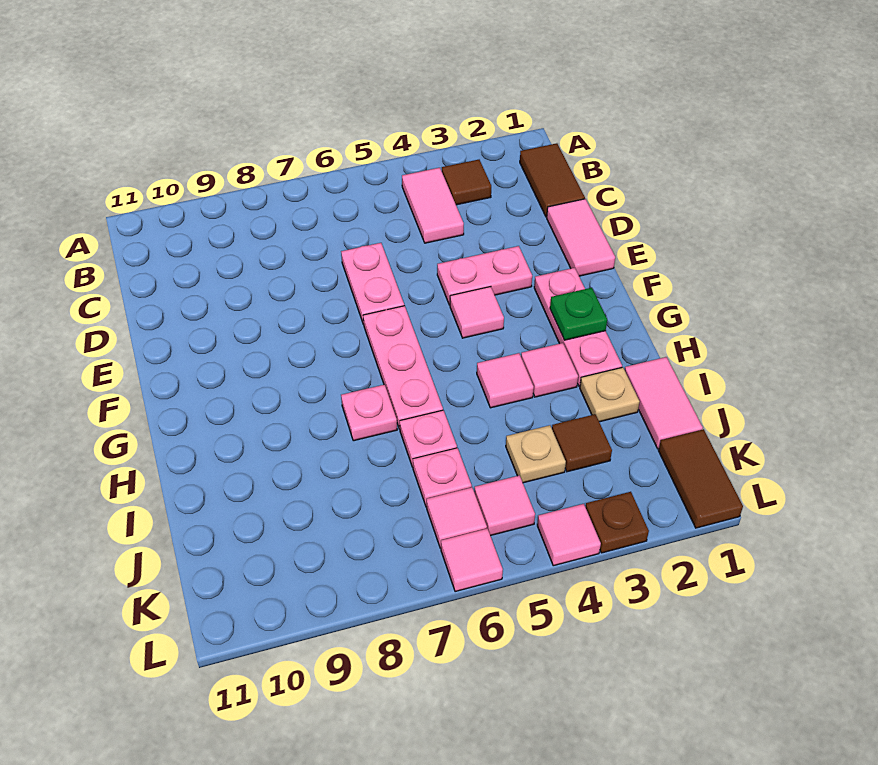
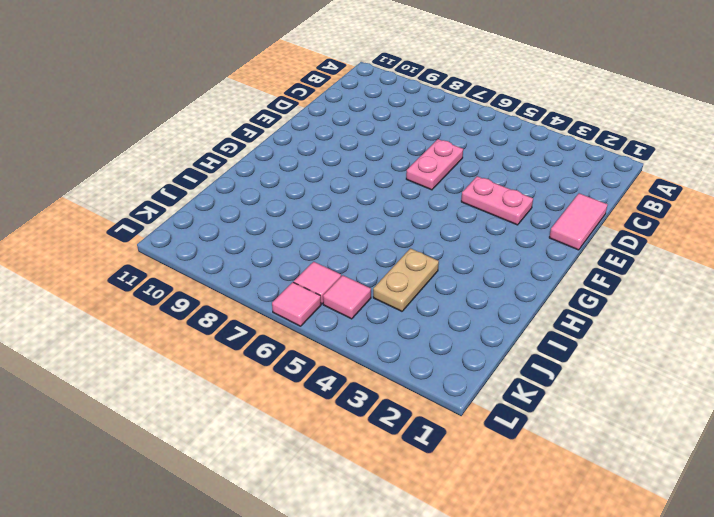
tan plate I4:J4 level 1 -> tan plate J4 level 1
none -> brown tile B1:C1 level 1
none -> brown tile B3 level 1
none -> pink tile B4:C4 level 1

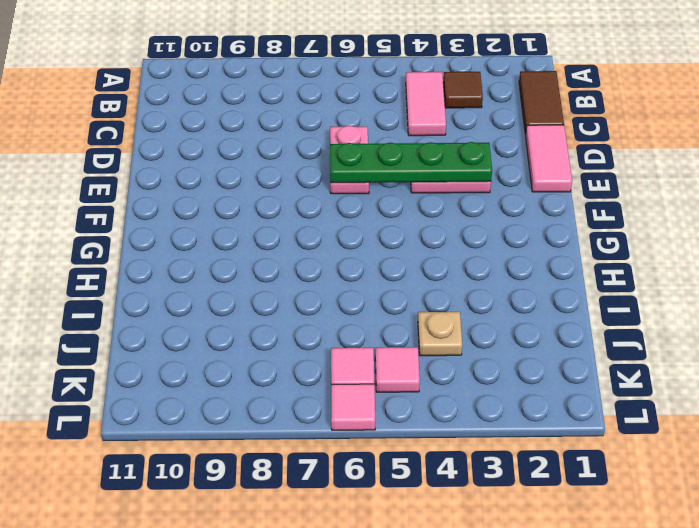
green plate E3:E6 level 2 -> none
none -> pink plate F2:H2 level 1
none -> pink tile F4 level 1
none -> pink plate F6:H6 level 1

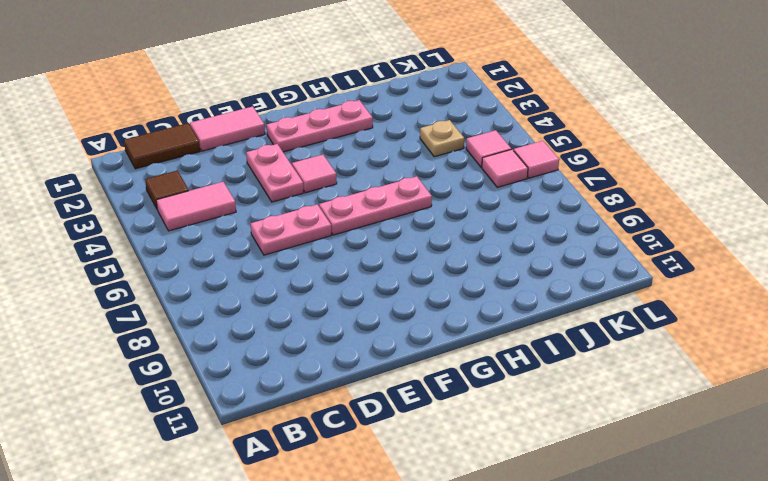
none -> pink tile H3 level 1
none -> pink tile H4 level 1
none -> pink plate H7 level 1

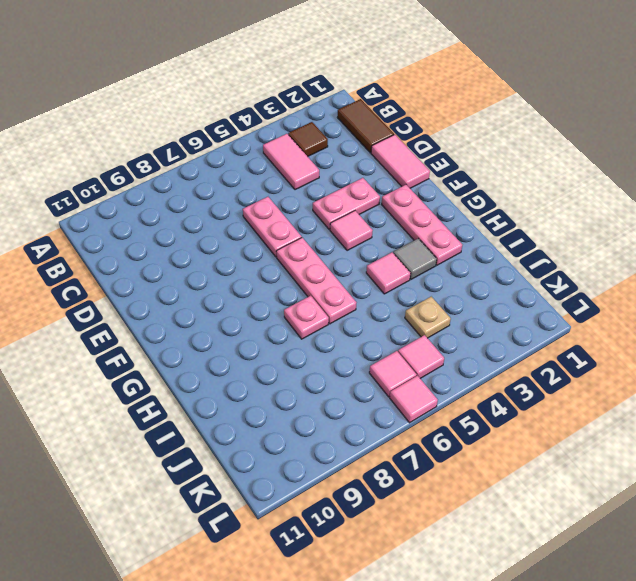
grey tile H3 level 1 -> pink tile H3 level 1
none -> pink tile I1:J1 level 1
none -> tan plate I2 level 1
none -> pink plate I6 level 1

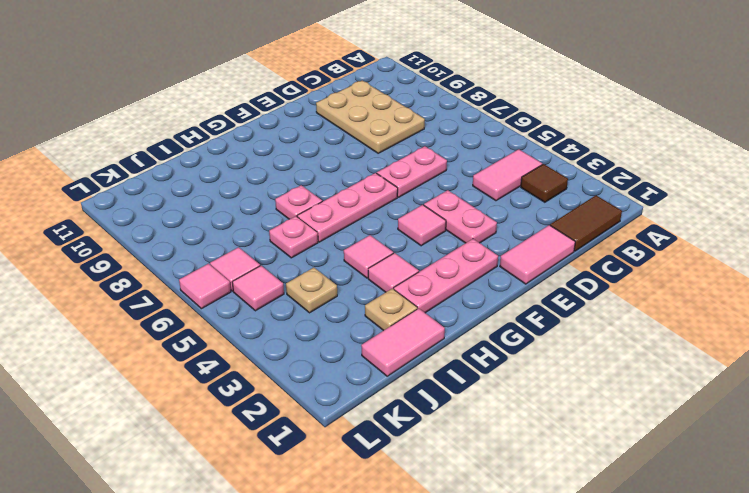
tan plate C8:D10 level 1 -> none
none -> brown tile J3 level 1
none -> pink plate J6 level 1
none -> brown tile K1:L1 level 1

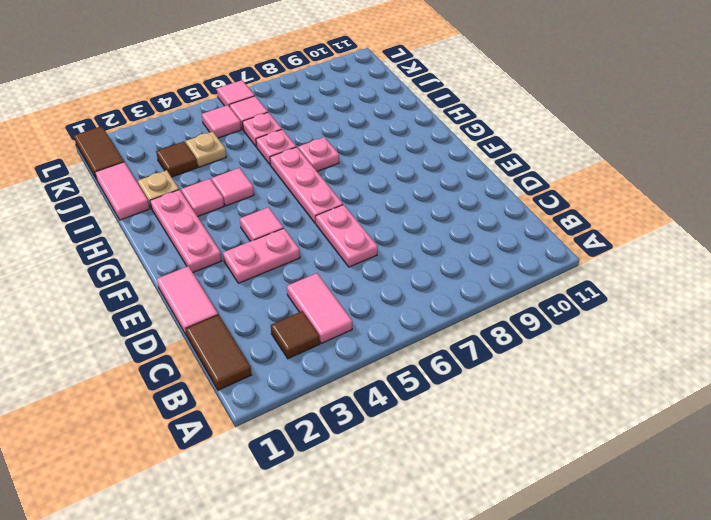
none -> brown plate L3 level 1
none -> pink tile L4 level 1
none -> green plate G2 level 2

